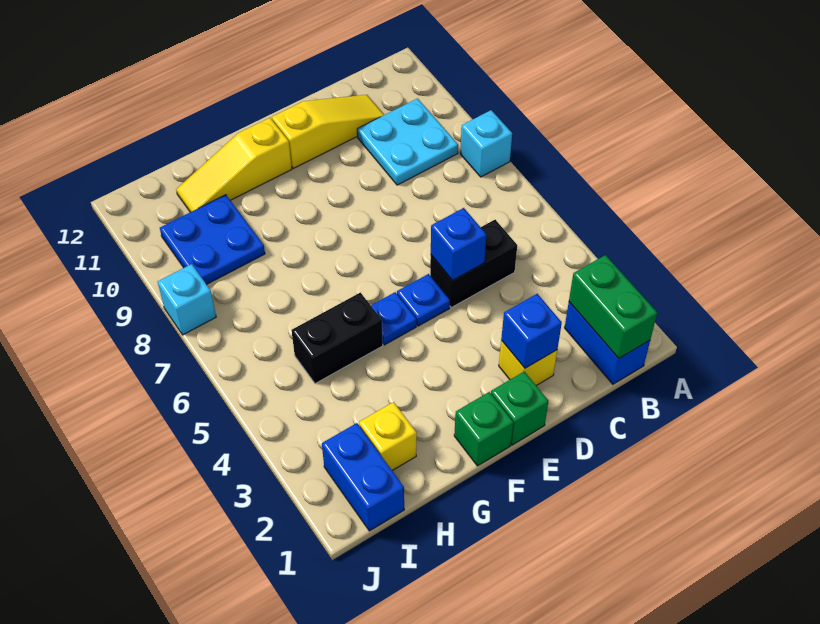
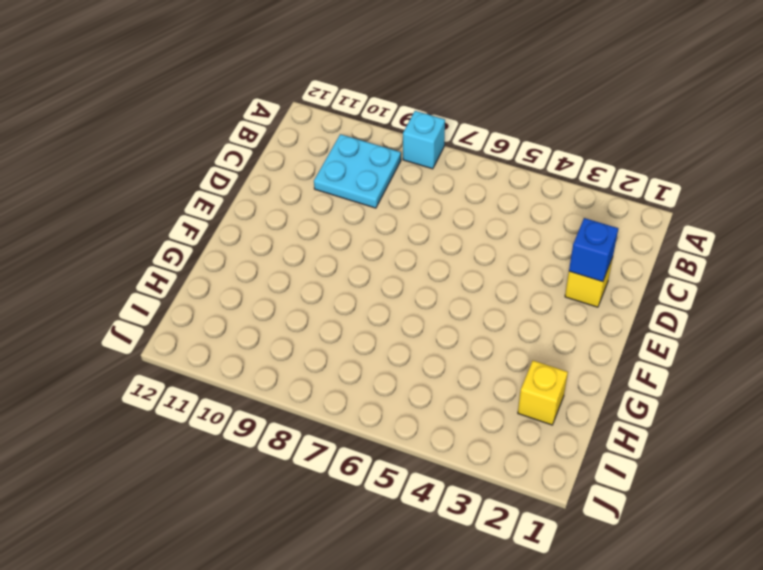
none -> blue brick B1:B2 level 1
none -> black brick C5:D5 level 1
none -> yellow slope C11:E11 level 1 top E

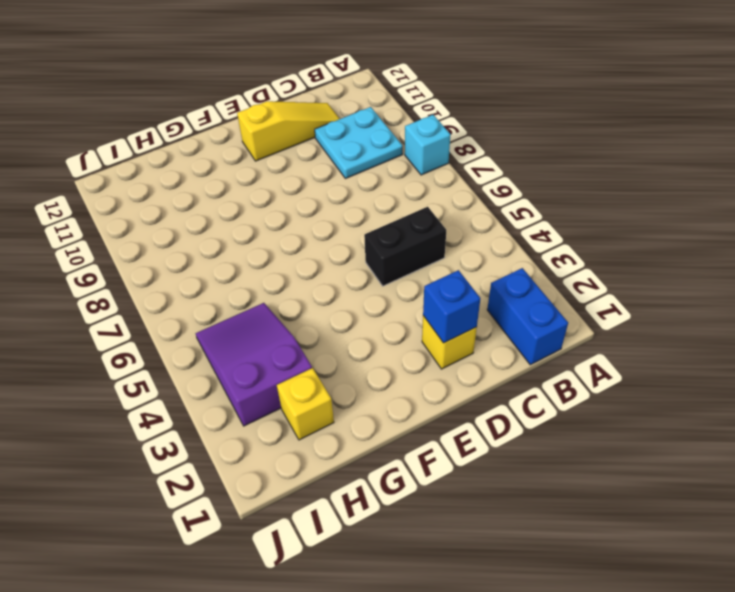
purple slope H3:I5 level 1 top 3 -> black brick G5:H5 level 1
none -> green brick E1 level 1
none -> blue plate E5 level 1
none -> green brick F1 level 1

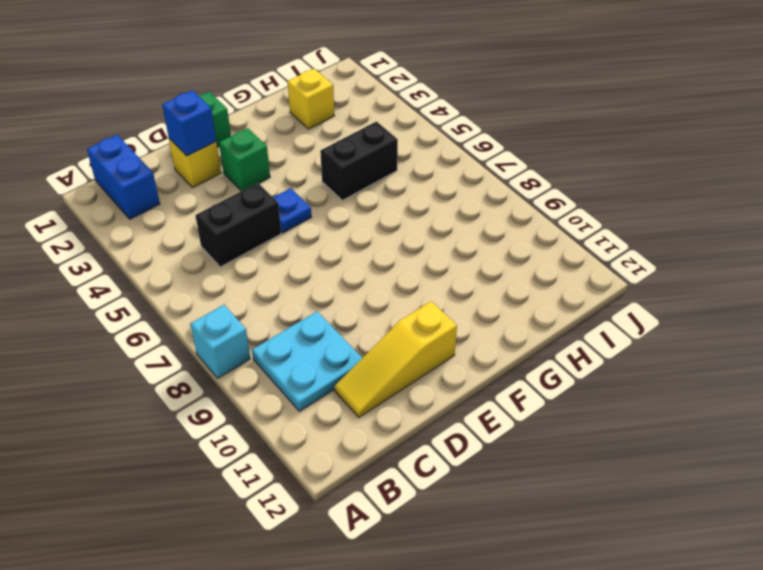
green brick E3 level 1 -> green brick F1 level 1
none -> blue plate F5 level 1
none -> yellow slope F11:H11 level 1 top F
none -> blue plate H9:I10 level 1

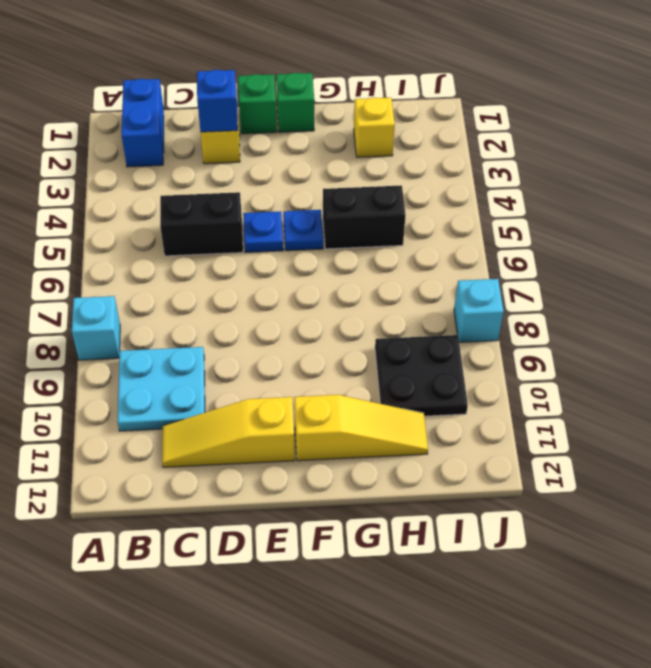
black plate H9:I10 level 1 -> blue plate H9:I10 level 1
none -> blue brick I1:I2 level 1
none -> green brick B1:B2 level 2
none -> blue brick D5 level 2

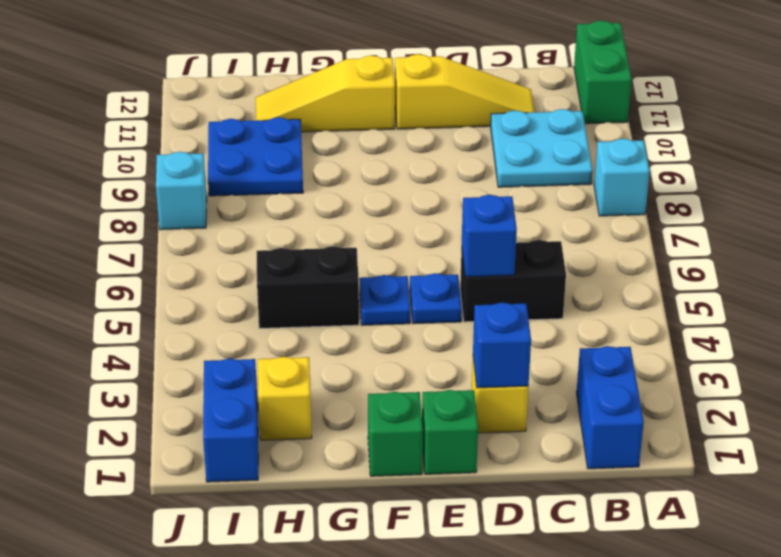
green brick A11:A12 level 1 -> green brick B1:B2 level 2

